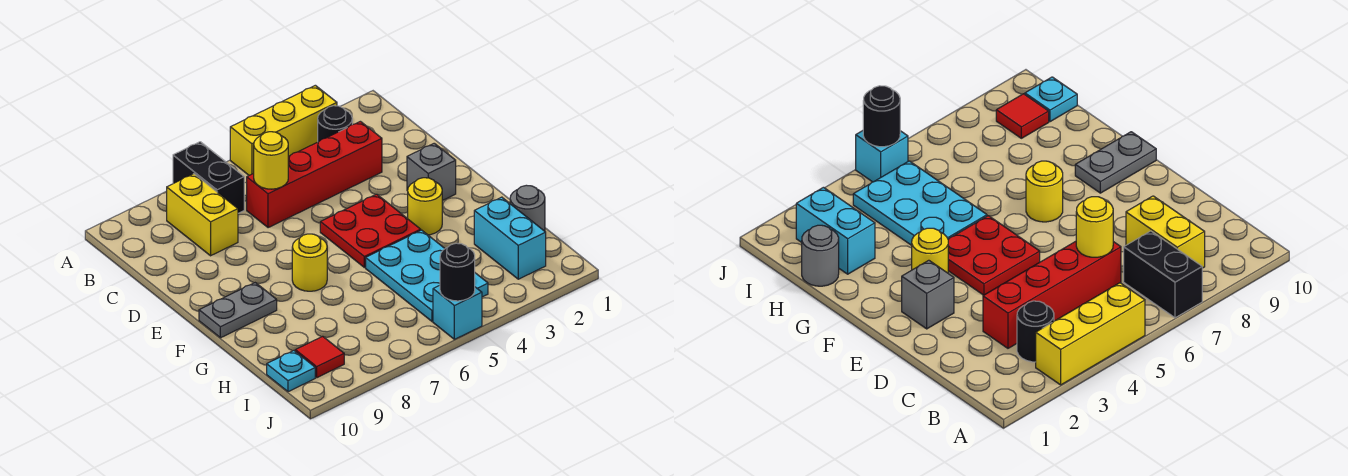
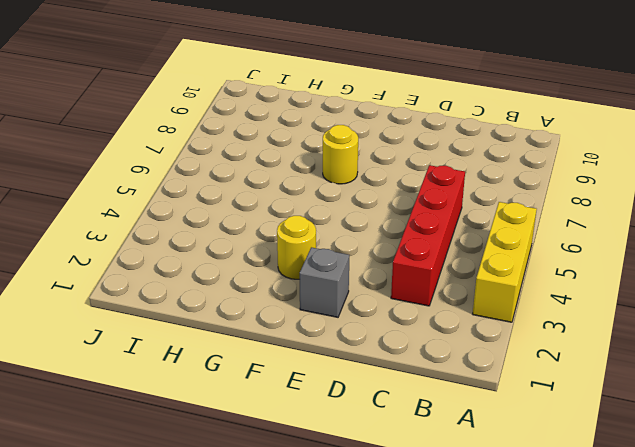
none -> black brick A7:B7 level 1
none -> black round brick B3 level 1
none -> yellow brick B8:C8 level 1

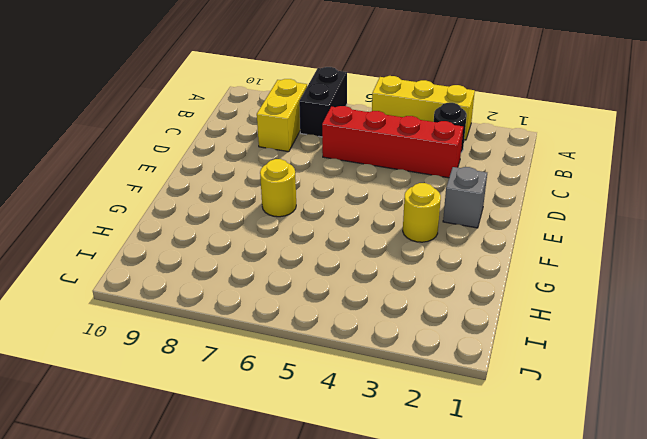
none -> red plate E4:F5 level 1
none -> grey plate F9:F10 level 1
none -> cyan plate G4:I5 level 1

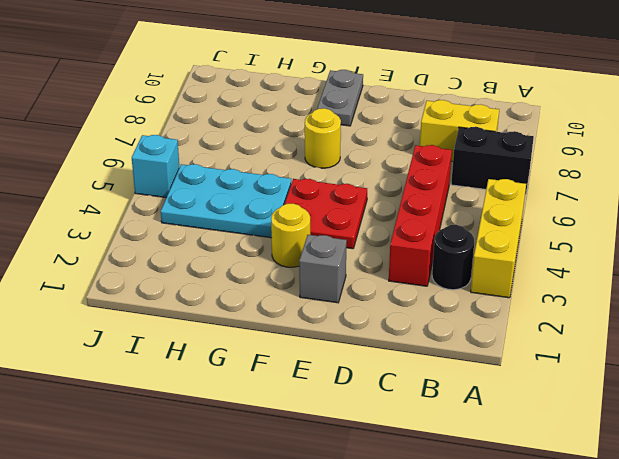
none -> grey round brick H1 level 1
none -> cyan brick H2:I2 level 1
none -> red tile I9 level 1

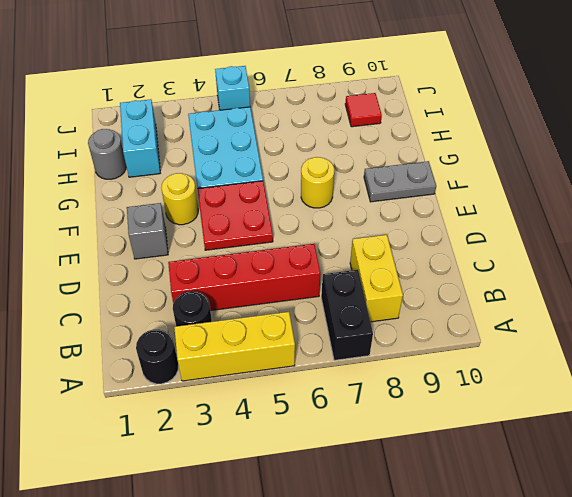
black round brick A2 level 1 -> black round brick J5 level 2
none -> cyan plate I10 level 1
none -> yellow round brick C6 level 2

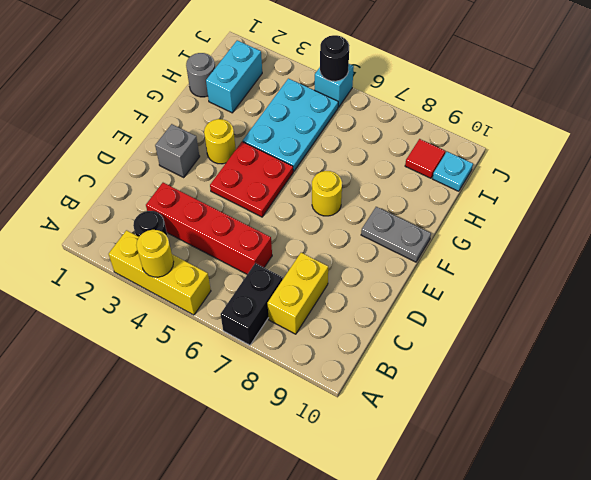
yellow round brick A4 level 2 -> yellow round brick C6 level 2

